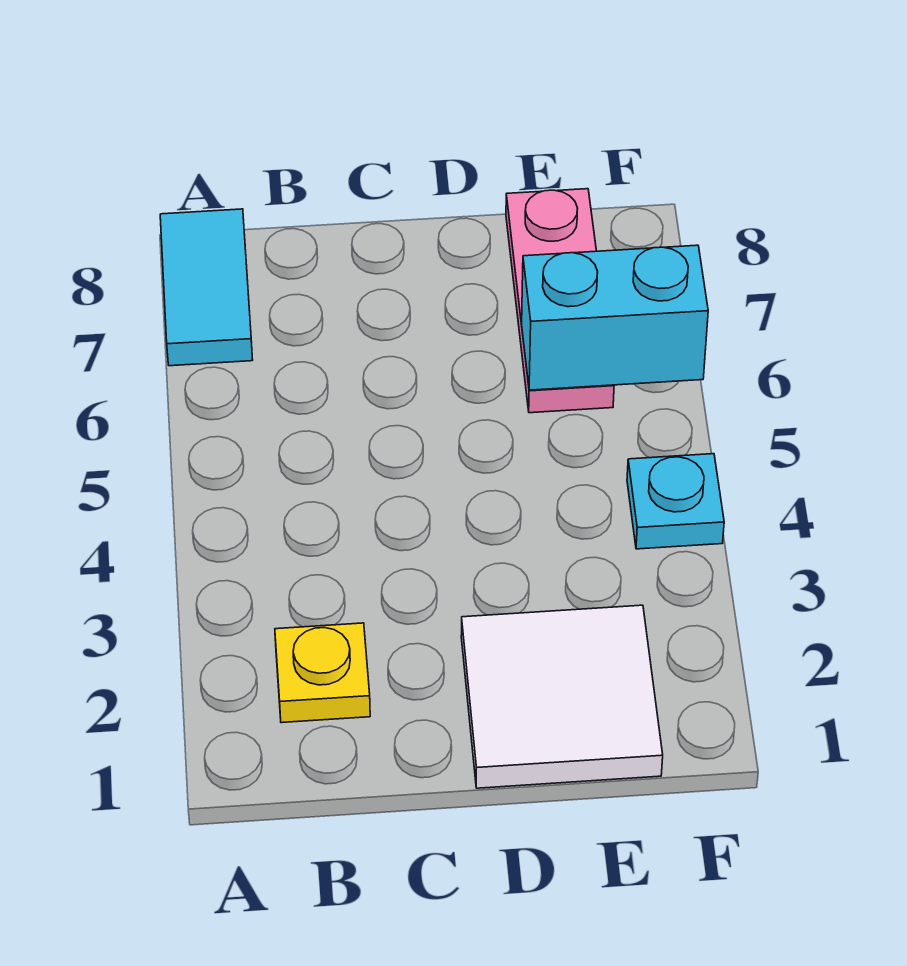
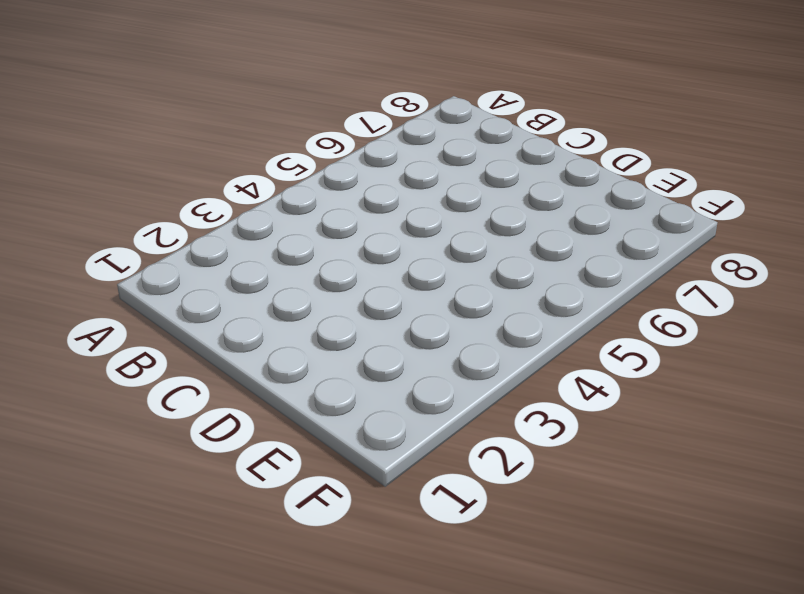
none -> cyan tile A7:A8 level 1
none -> yellow plate B2 level 1

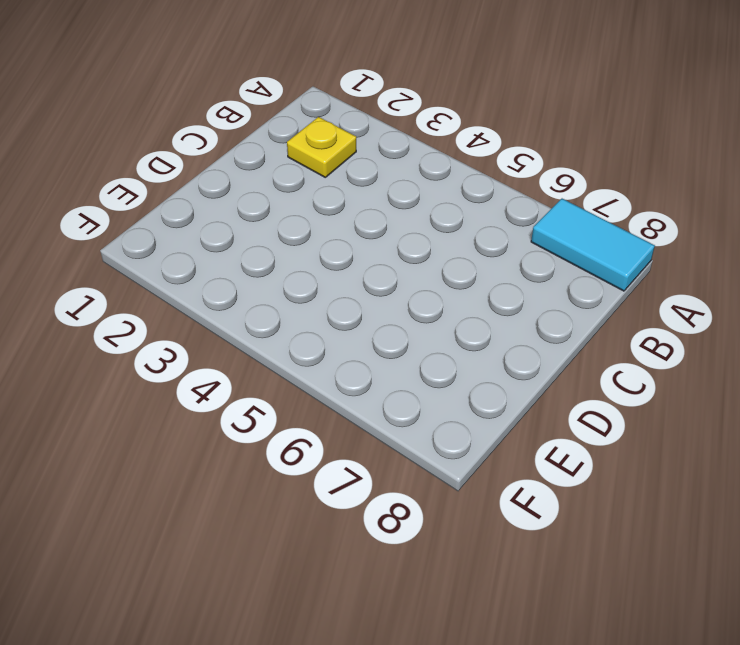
none -> white tile D1:E2 level 1
none -> pink plate E6:E8 level 1

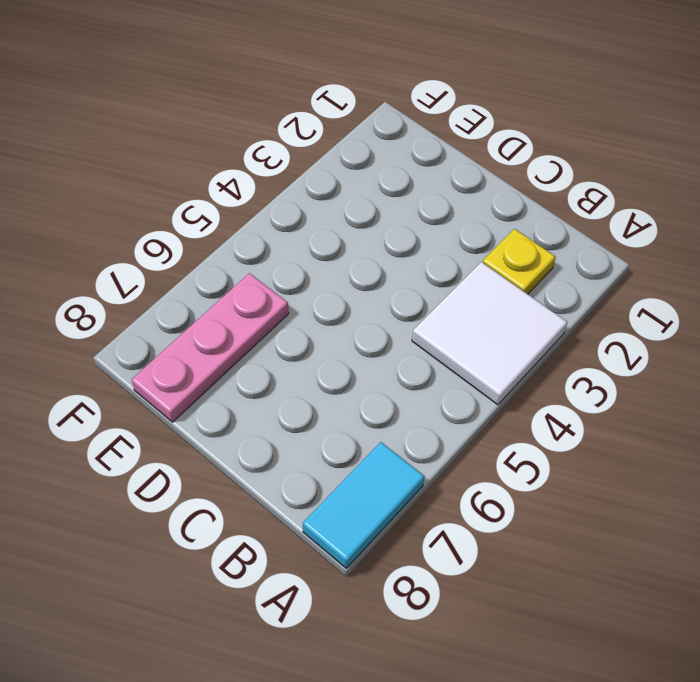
white tile A3:B4 level 1 -> white tile D1:E2 level 1
none -> cyan plate F4 level 1
none -> cyan brick E6:F6 level 2

